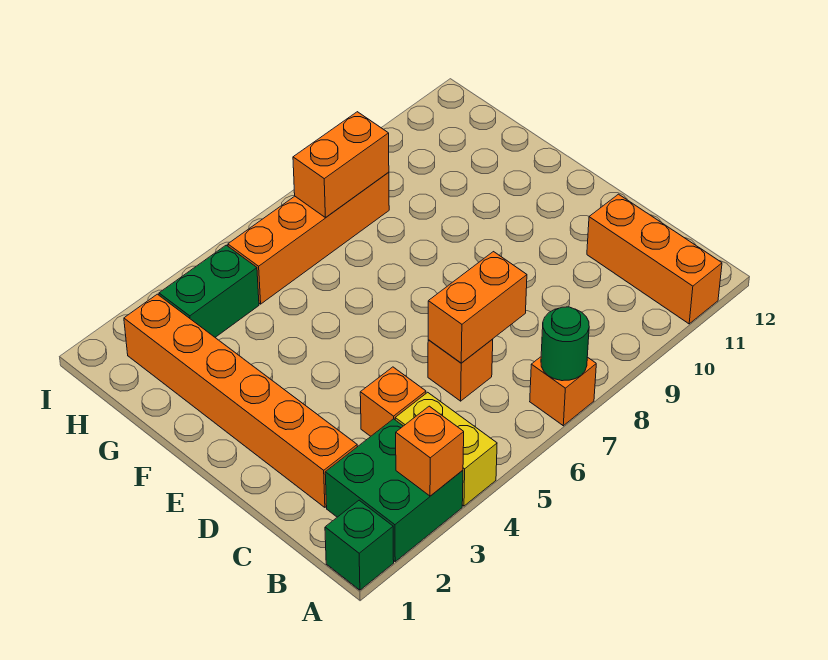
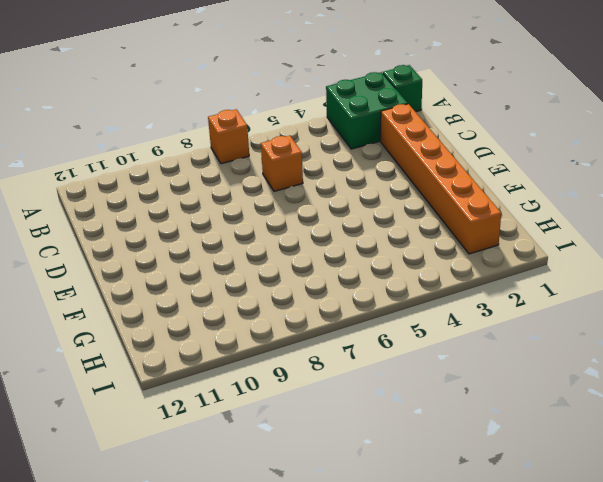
none -> yellow brick A4:B4 level 1
none -> orange brick A11:C11 level 1
none -> orange brick C4 level 1

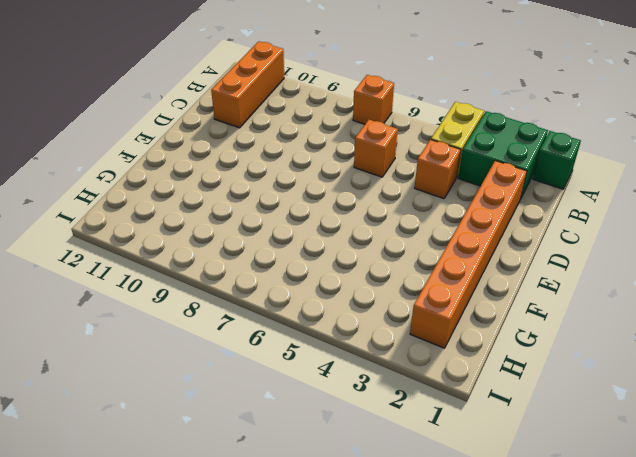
none -> green brick H3:H4 level 1
none -> orange brick H5:H8 level 1
none -> orange brick A3 level 2

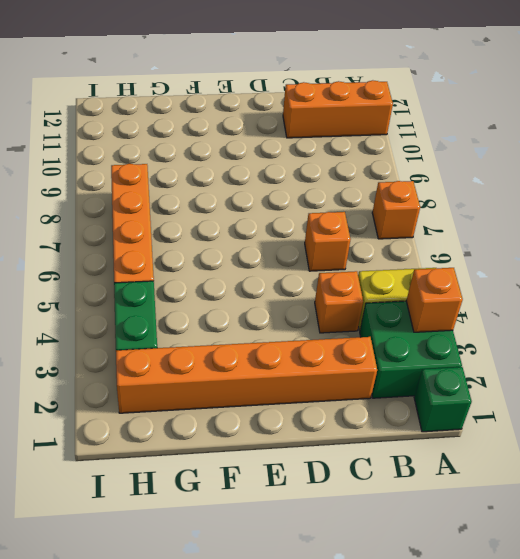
none -> green round brick A7 level 2
none -> orange brick C6:C7 level 2
none -> orange brick H7:H8 level 2

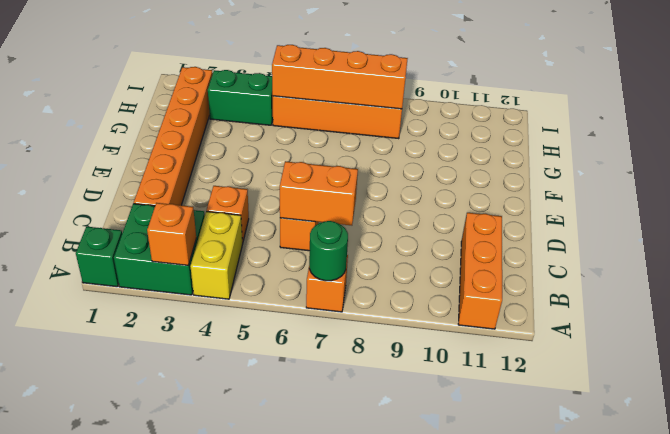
orange brick H5:H8 level 2 -> orange brick H7:H8 level 2

